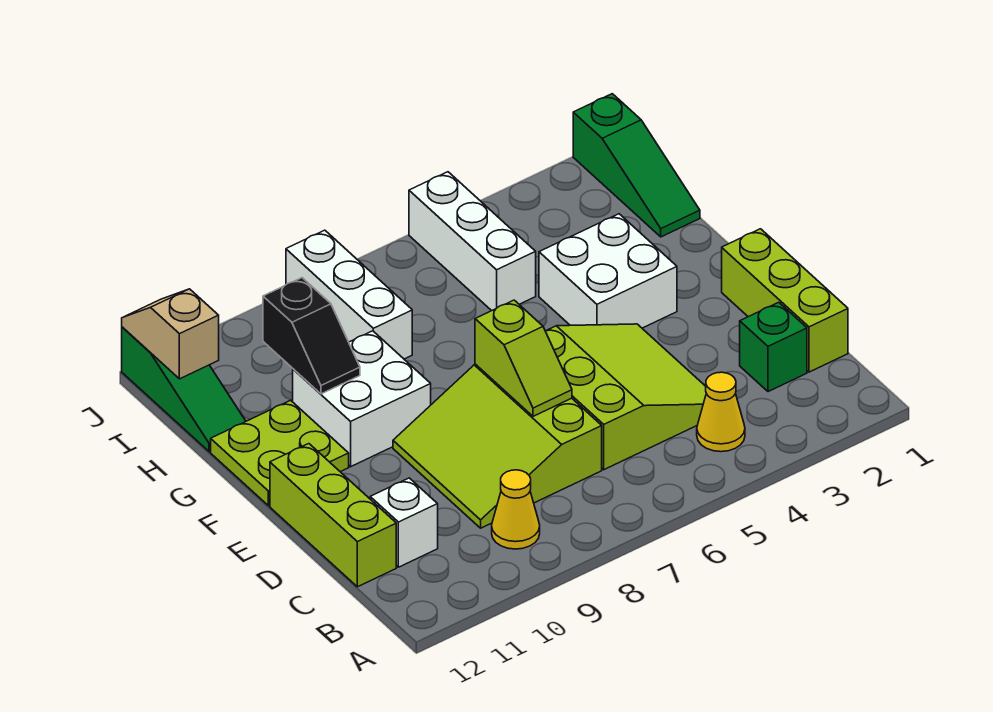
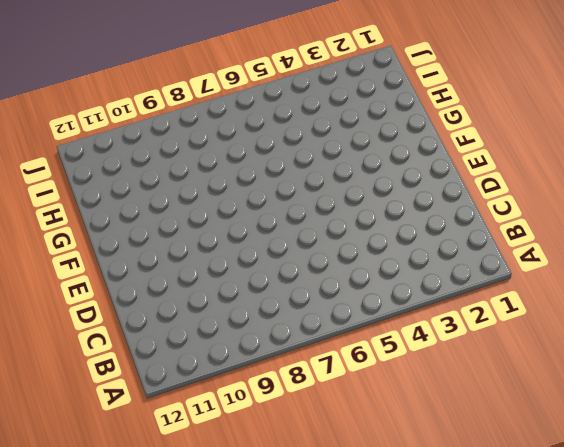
none -> yellow cone B4 level 1
none -> yellow cone B9 level 1
none -> lime brick C1:E1 level 1

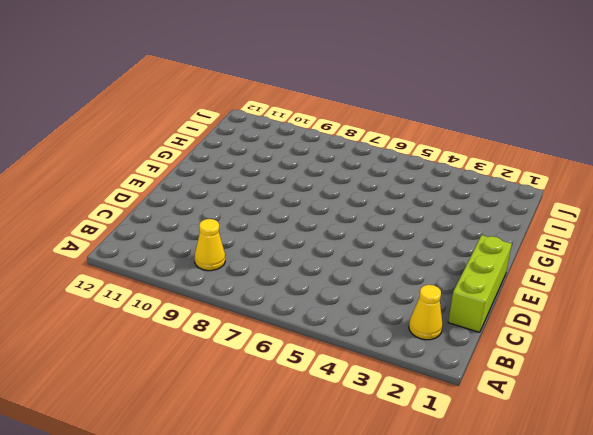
yellow cone B2 level 1 -> yellow cone B4 level 1
none -> green brick C2 level 1
none -> lime slope C4:E6 level 1 top 6
none -> lime slope C7:E9 level 1 top 7

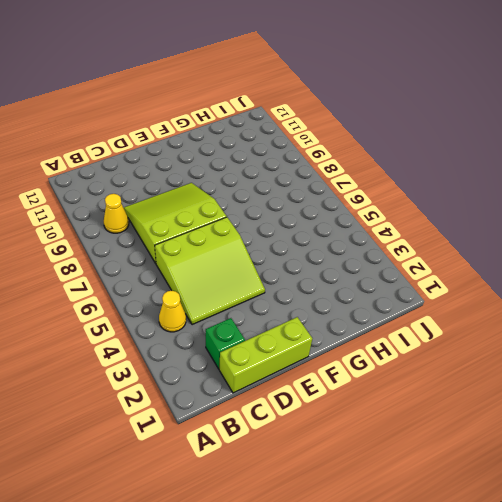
none -> white brick C11 level 1
none -> lime brick C12:E12 level 1
none -> white brick F3:G4 level 1

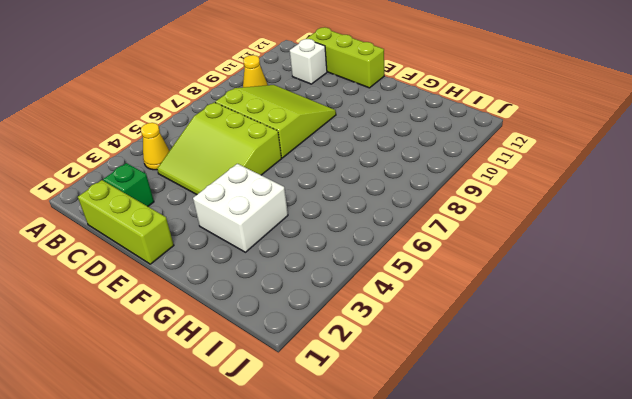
none -> white brick F9:G10 level 1
none -> lime plate F11:G12 level 1
none -> green slope H1:J1 level 1 top J

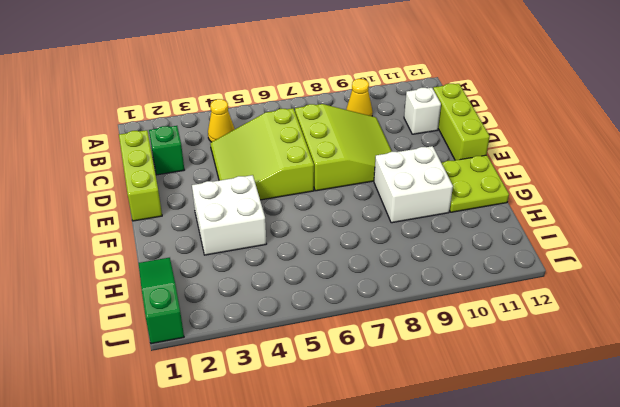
none -> white brick H5:J5 level 1
none -> white brick H8:J8 level 1
none -> green slope H12:J12 level 1 top J

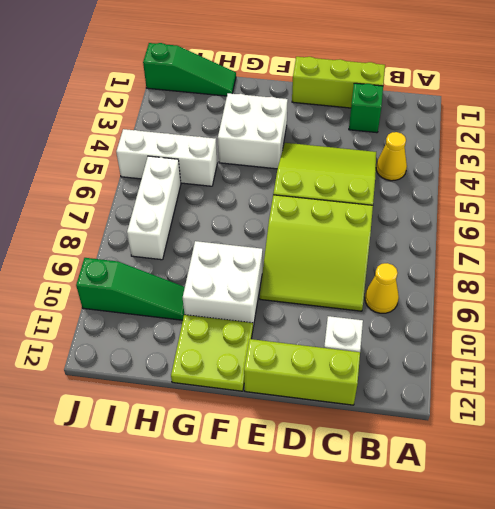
green slope H10:J10 level 1 top J -> green slope H12:J12 level 1 top J
white brick I6:I8 level 1 -> white brick H8:J8 level 1
none -> lime slope D7:E7 level 2 top E
none -> black slope G10:H10 level 2 top H
none -> tan slope I12:J12 level 2 top I

